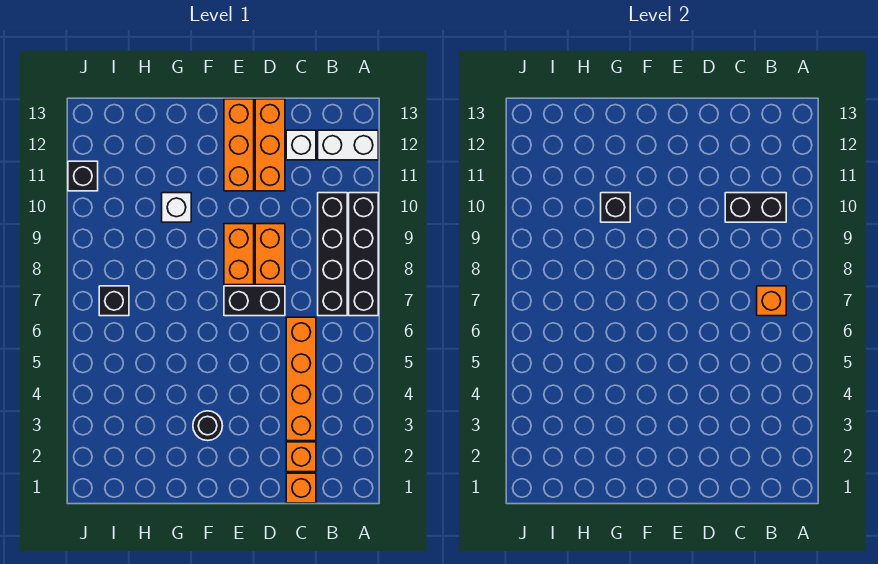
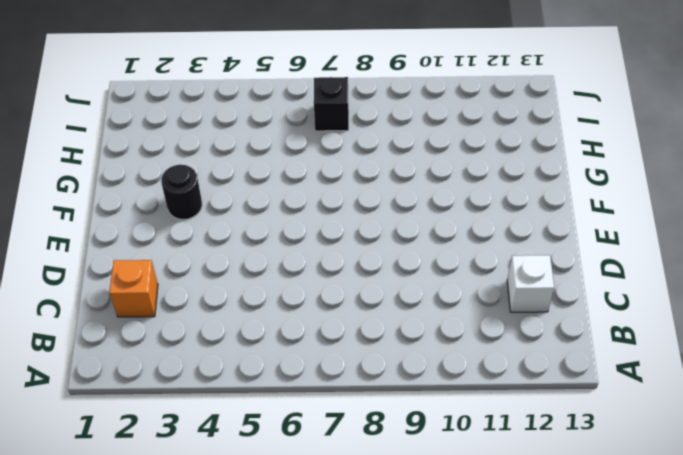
none -> black brick A7:A10 level 1
none -> white brick A12:B12 level 1
none -> black brick B7:B10 level 1

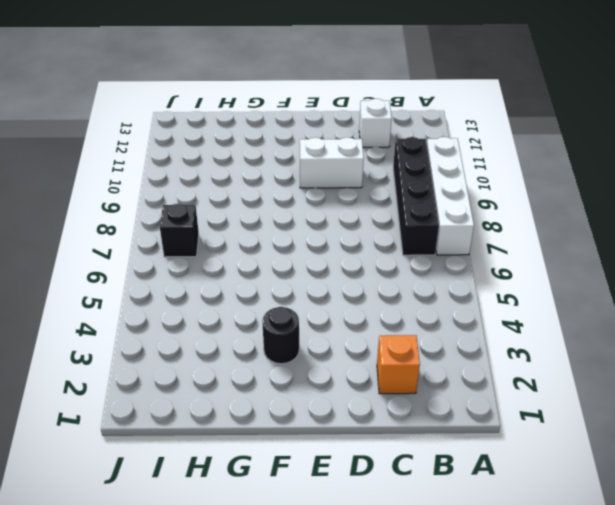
white brick A7:A10 level 1 -> black brick A7:A10 level 1
white brick D10:E10 level 1 -> white brick A12:B12 level 1
none -> orange brick C1 level 1
none -> orange brick C3:C6 level 1
none -> black brick D7:E7 level 1

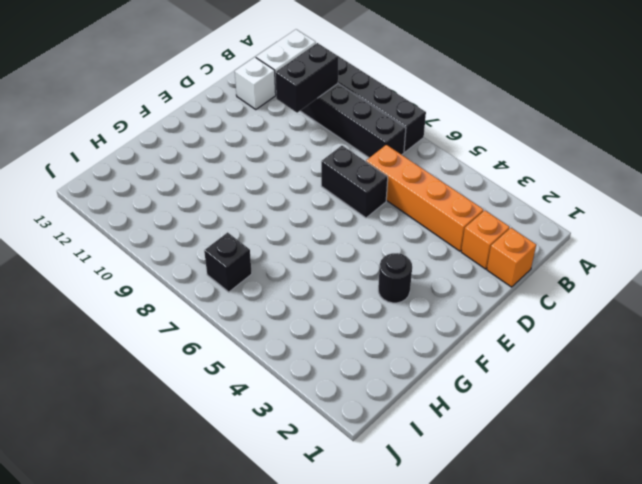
black brick D6:D7 level 1 -> black brick D7:E7 level 1
none -> orange brick D8:D9 level 1
none -> orange brick D11:D13 level 1
none -> orange brick E8:E9 level 1

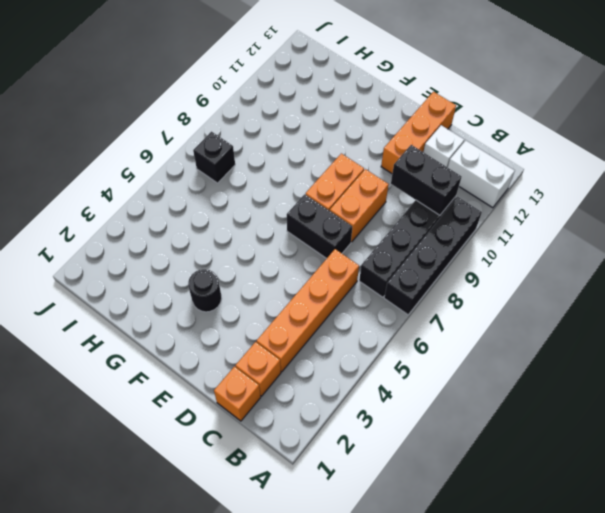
none -> orange brick E11:E13 level 1
none -> white brick G10 level 1
none -> black brick J11 level 1

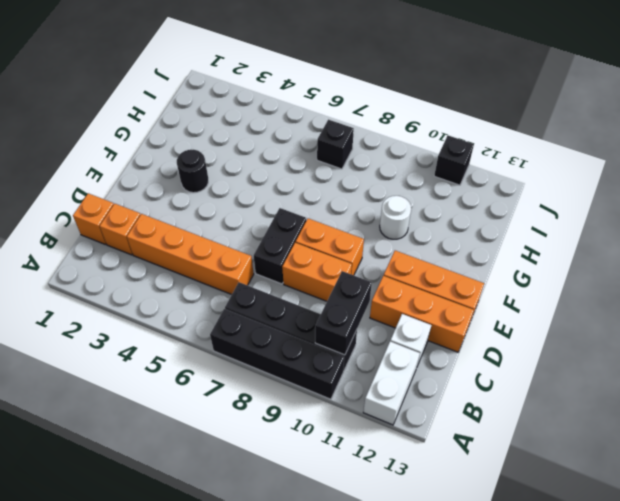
white round brick G10 level 1 -> white brick G10 level 1
none -> orange brick B7 level 2
none -> black brick G10 level 2

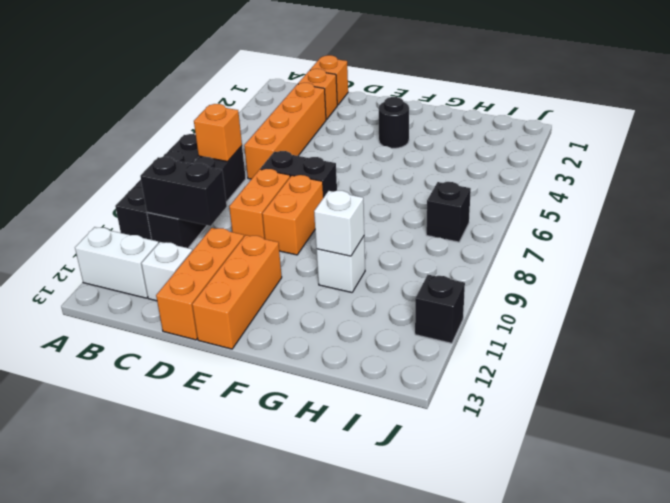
white brick G10 level 2 -> black brick G10 level 2

